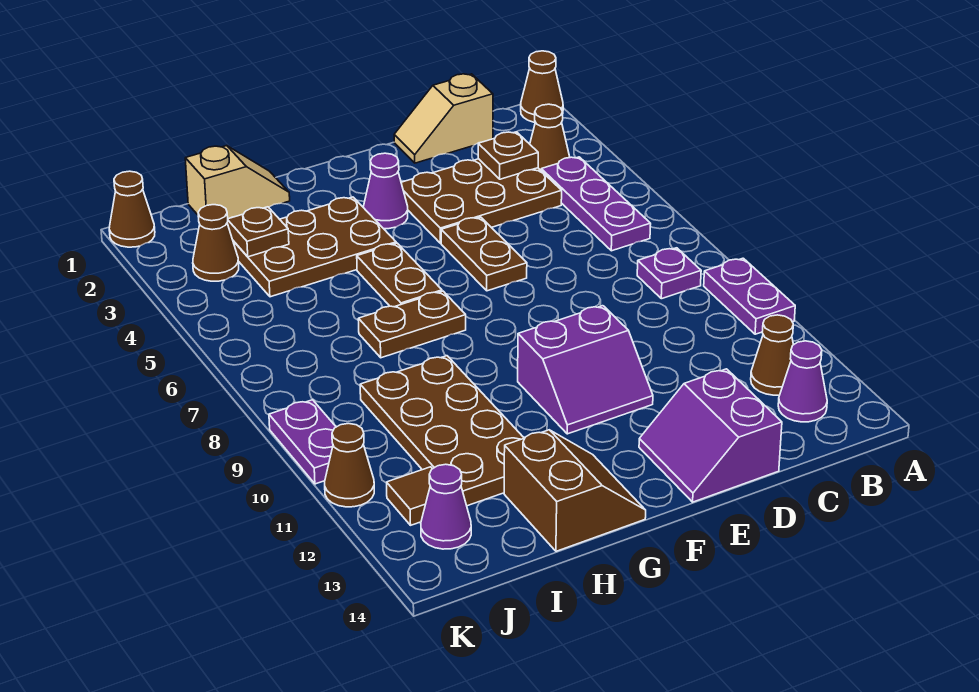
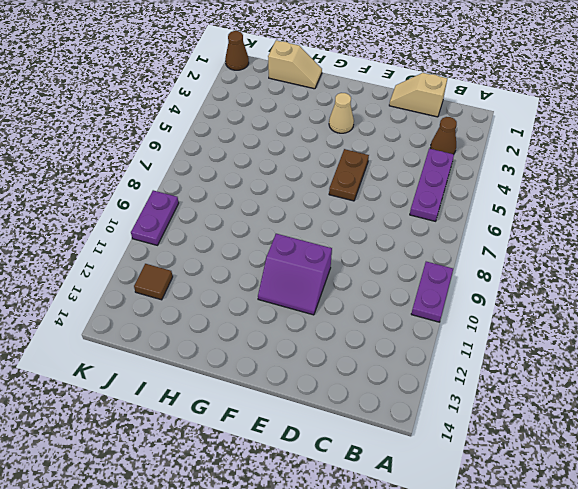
tan cone F3 level 1 -> purple cone F3 level 1
none -> brown cone A1 level 1
none -> purple plate B8 level 1
none -> brown cone B12 level 1

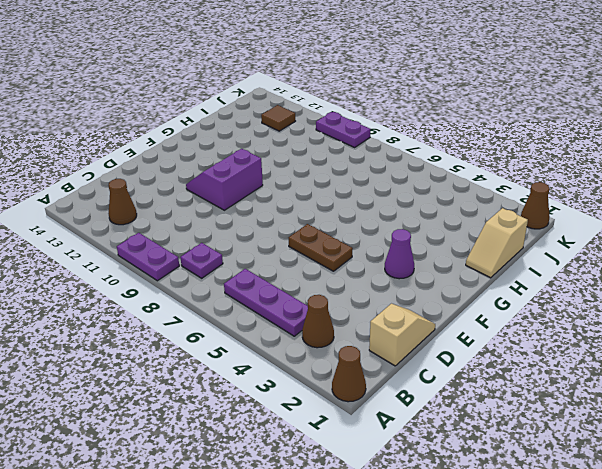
none -> purple cone B13 level 1
none -> brown plate C3:E4 level 1
none -> purple slope D13:E14 level 1 top D

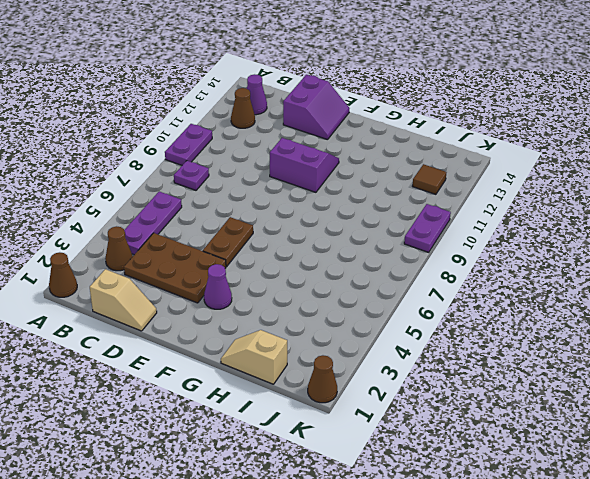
none -> brown plate G3:I4 level 1
none -> brown plate G5:G6 level 1
none -> brown plate G7:H7 level 1

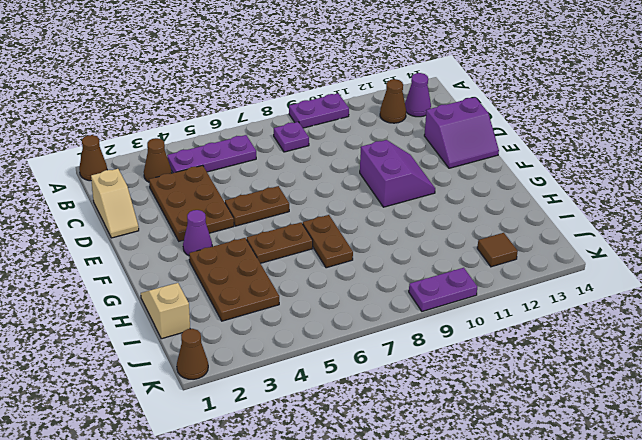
none -> brown slope G13:H14 level 1 top H
none -> brown plate H9:I12 level 1
none -> brown cone J3 level 1

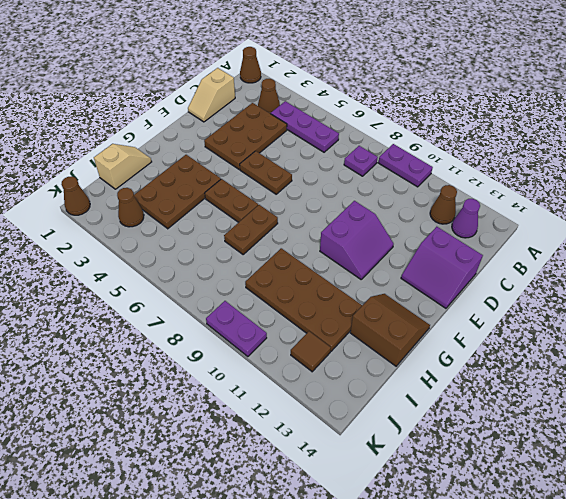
none -> purple cone F3 level 1
none -> purple cone J13 level 1
none -> brown cone K11 level 1

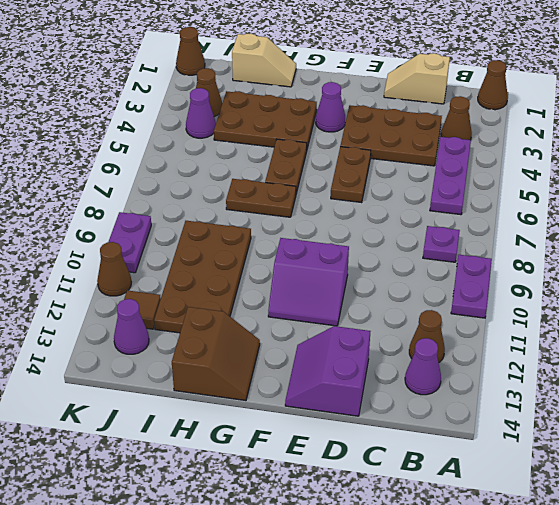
purple cone J4 level 1 -> none
none -> brown plate C3 level 2
none -> brown plate I3 level 2

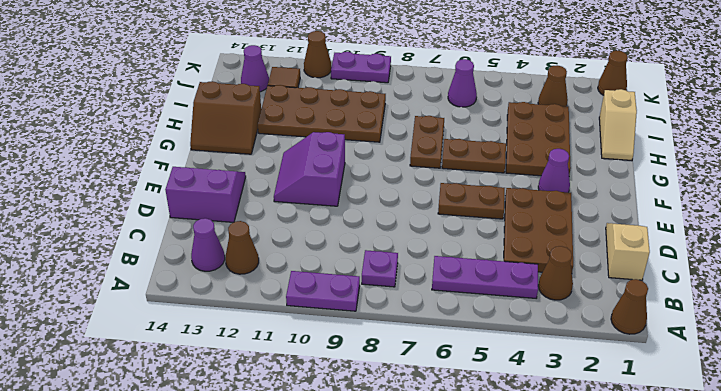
purple cone J6 level 1 -> none
none -> brown plate C3 level 2
none -> brown plate I3 level 2

